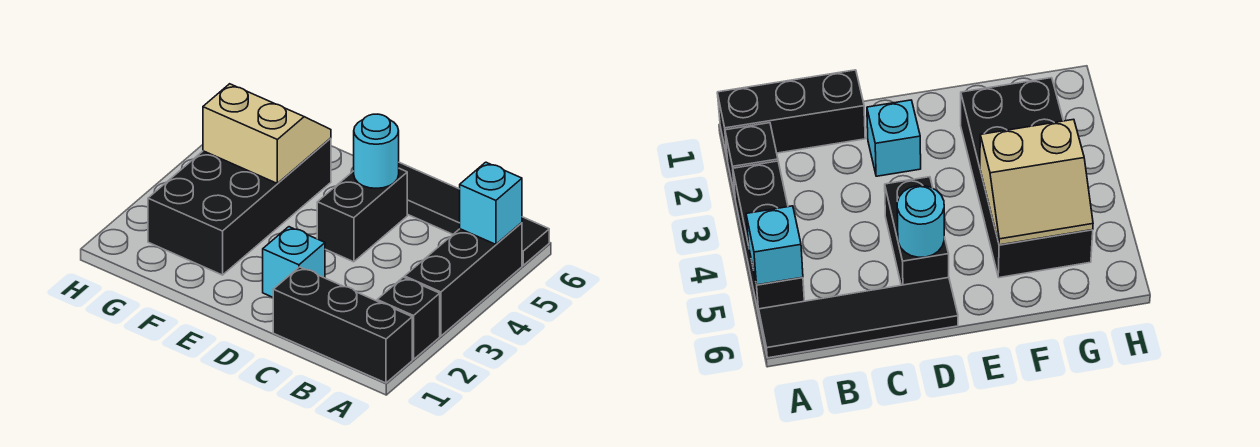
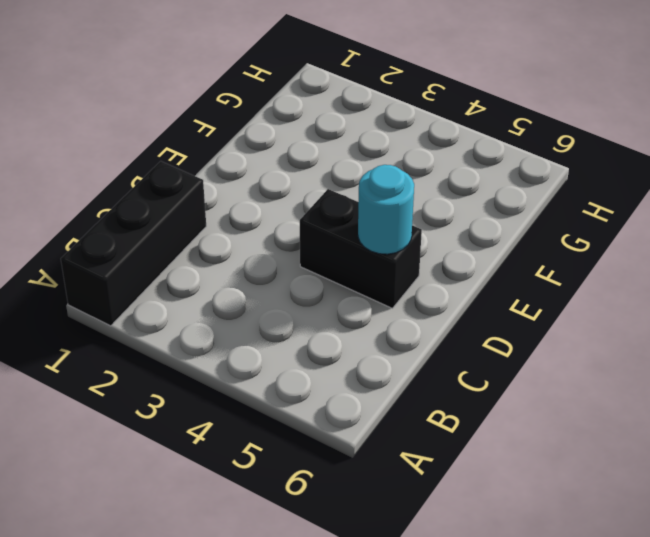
none -> black brick A2 level 1
none -> black brick A3:A5 level 1

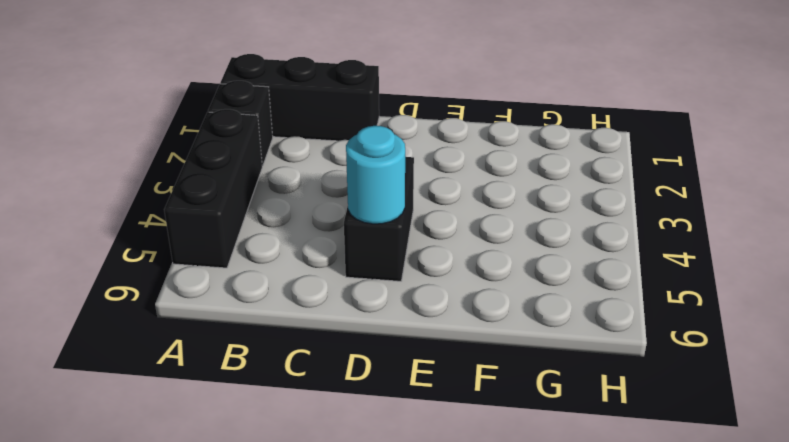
none -> black tile A6:D6 level 1
none -> cyan brick D2 level 1

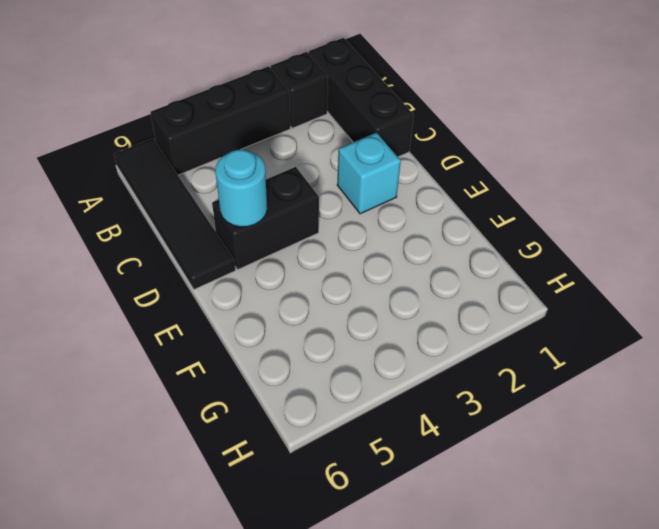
none -> black brick F2:G5 level 1
none -> cyan brick A5 level 2

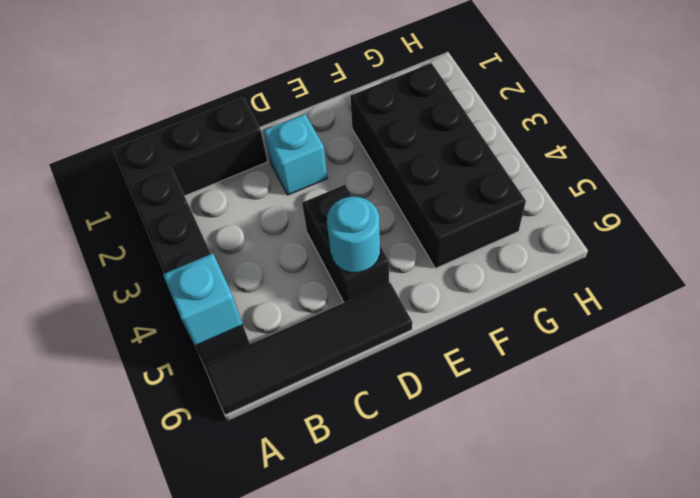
none -> tan slope F4:G5 level 2 top 4

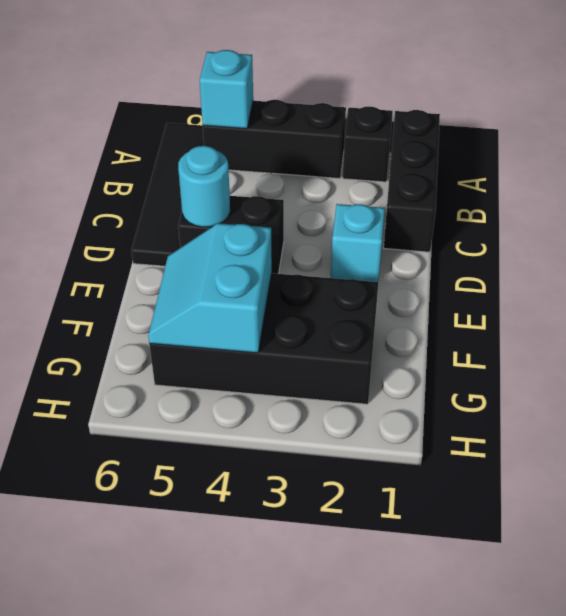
cyan slope F4:G5 level 2 top 4 -> tan slope F4:G5 level 2 top 4

